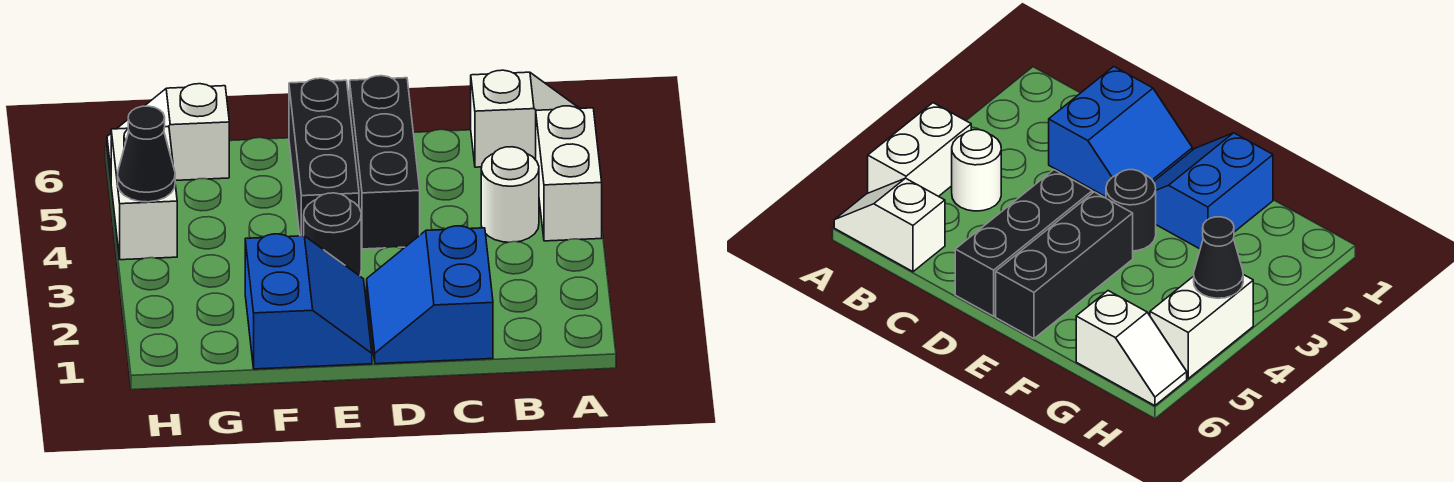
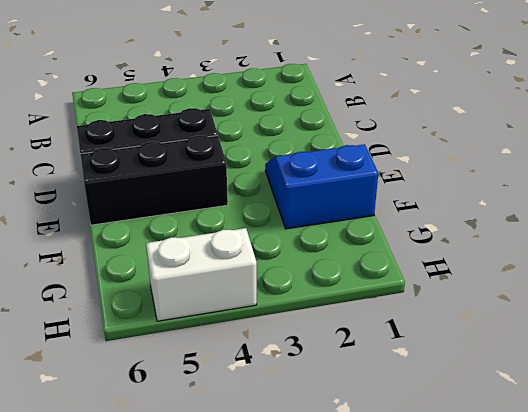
none -> white brick A4:A5 level 1
none -> white slope A6:B6 level 1 top B

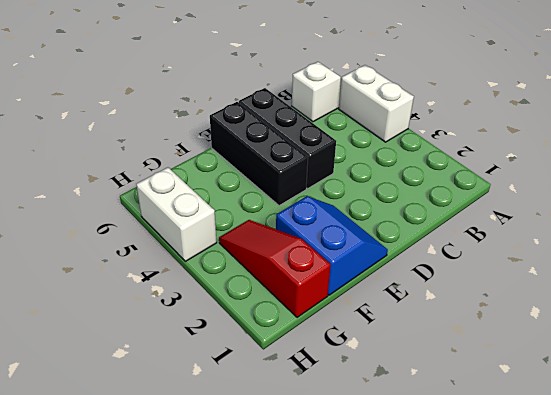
red slope G1:G3 level 1 top 1 -> none
none -> white round brick B4 level 1
none -> blue slope C1:D2 level 1 top C

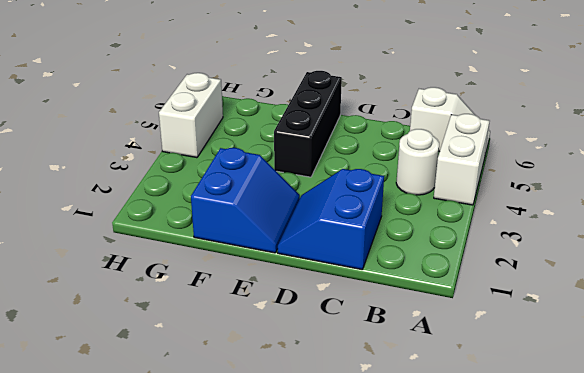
none -> black brick D4:D6 level 1
none -> black round brick E3 level 1

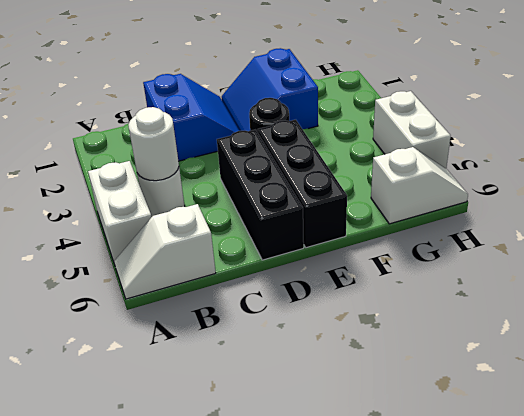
white round brick B4 level 2 -> none
none -> black cone H4 level 2

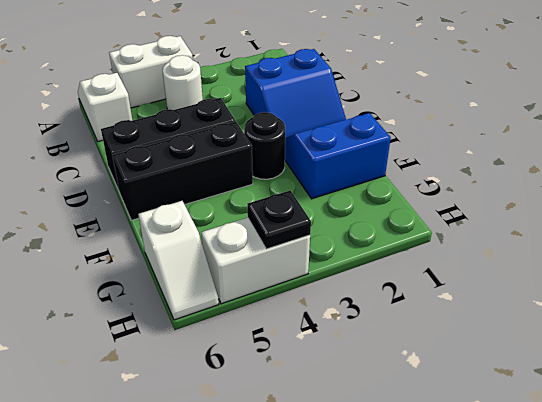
black plate H4 level 2 -> black cone H4 level 2

